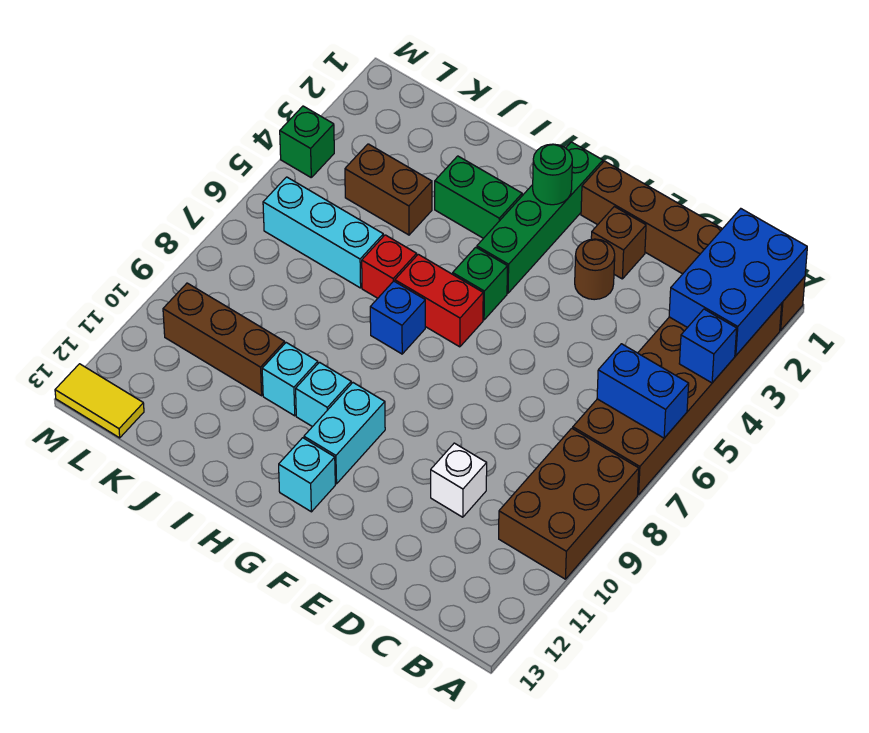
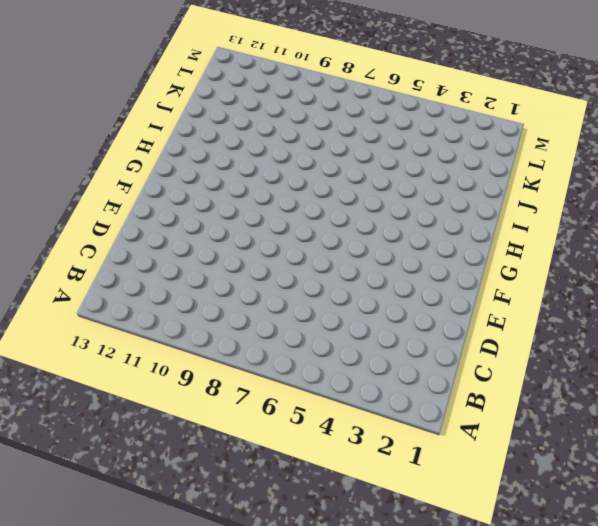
none -> brown brick A1:F1 level 1
none -> brown brick A2:B7 level 1
none -> brown brick A8:B10 level 1

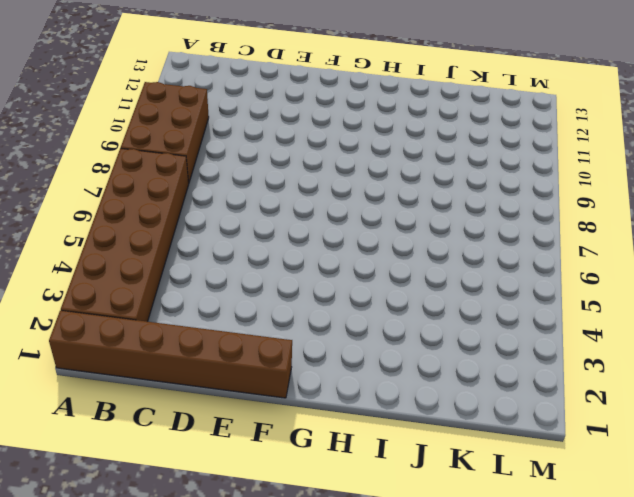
none -> white brick D10 level 1
none -> brown brick E2 level 1
none -> brown round brick E3 level 1

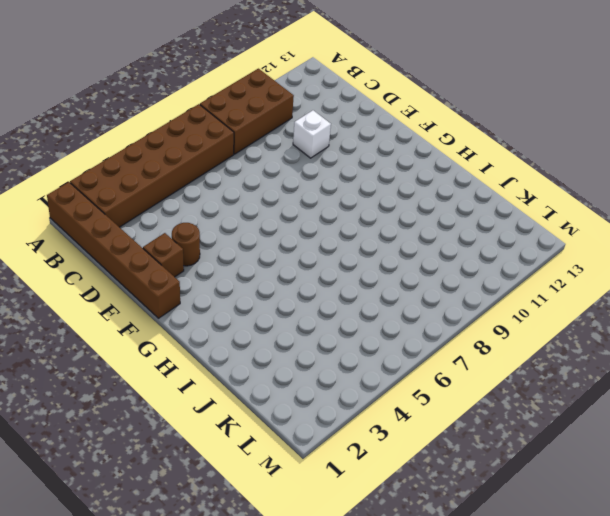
none -> green brick G1:G4 level 1
none -> green brick G5 level 1
none -> red brick G6:H6 level 1

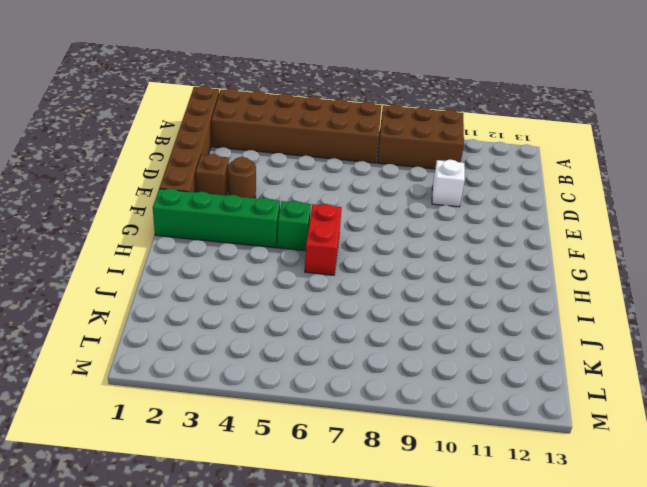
none -> cyan brick G10:G11 level 1
none -> cyan brick G12 level 1
none -> green brick H3:I3 level 1

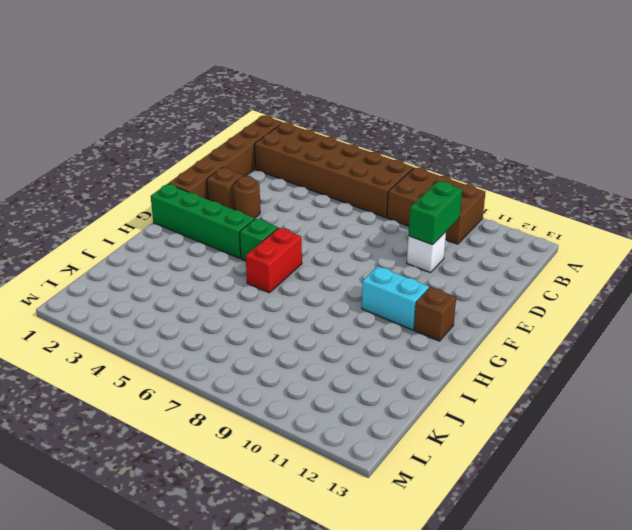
green brick C10:D10 level 2 -> green brick H3:I3 level 1
brown brick G12 level 1 -> cyan brick G12 level 1
none -> blue brick H7 level 1
none -> cyan brick H10 level 1
none -> red brick I6 level 1

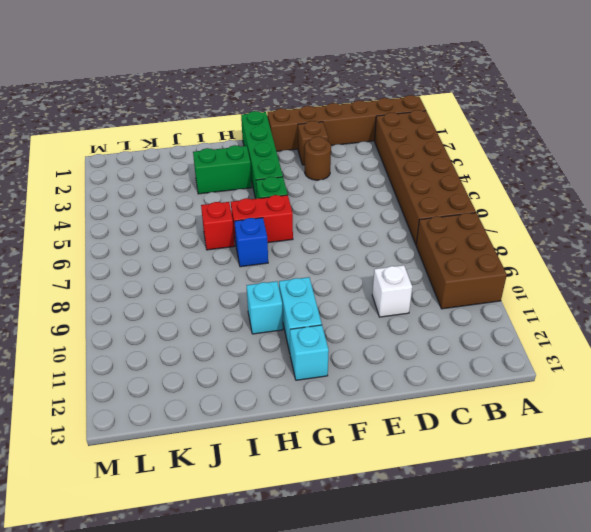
none -> cyan brick I10 level 1
none -> brown brick J4:K4 level 1
none -> cyan brick J6:L6 level 1

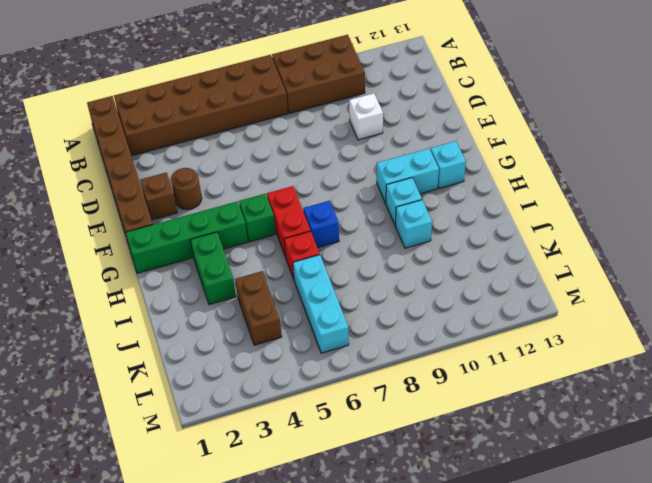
none -> brown brick J10:L10 level 1
none -> yellow tile L13:M13 level 1
none -> green brick M4 level 1

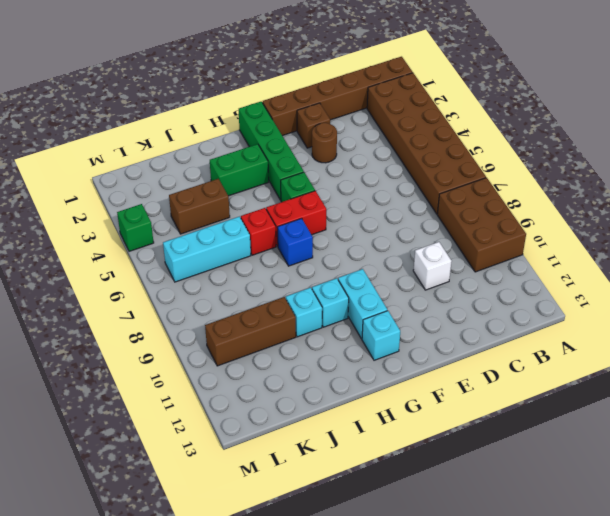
none -> yellow tile L13:M13 level 1
none -> blue brick A1:B3 level 2
none -> blue brick A4 level 2

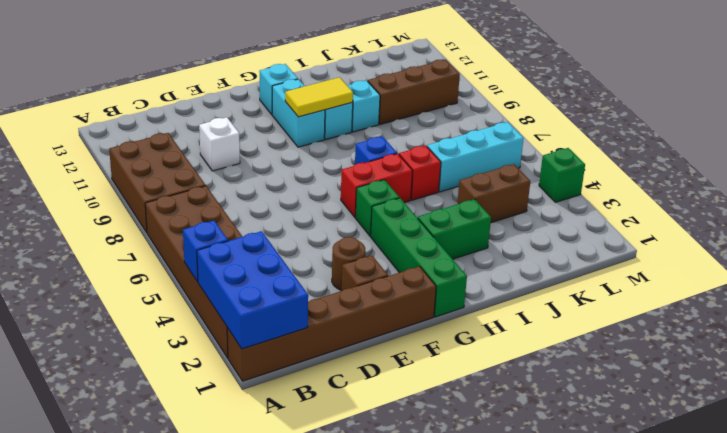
yellow tile G10:H10 level 2 -> yellow tile L13:M13 level 1
none -> blue brick A6:B6 level 2
none -> green round brick G2 level 2

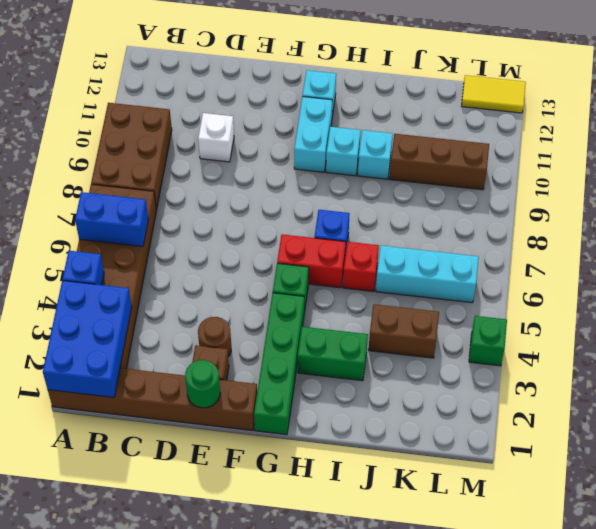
green round brick E1 level 2 -> green round brick G2 level 2

